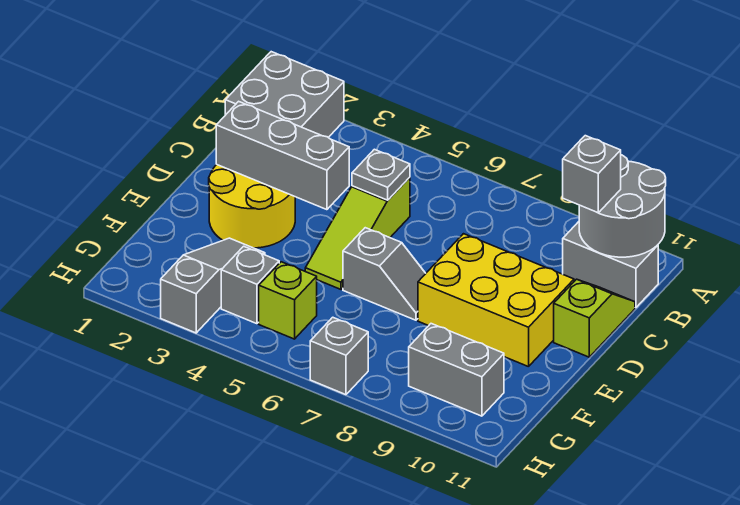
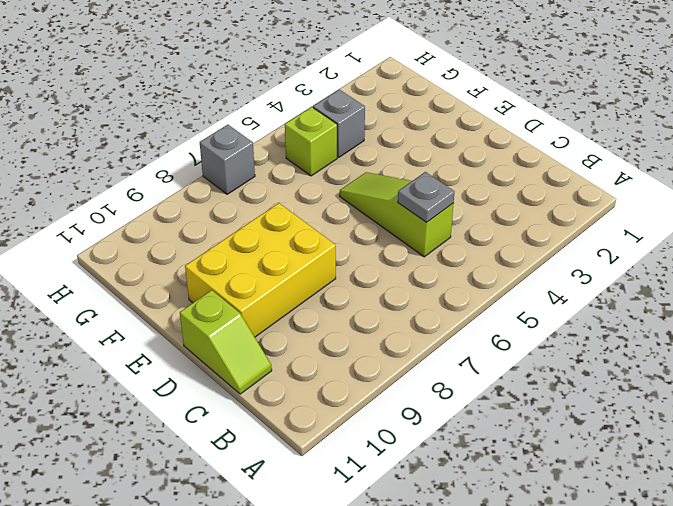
none -> grey brick A1:B2 level 1
none -> grey brick B10:B11 level 1
none -> yellow round brick D2:E3 level 1

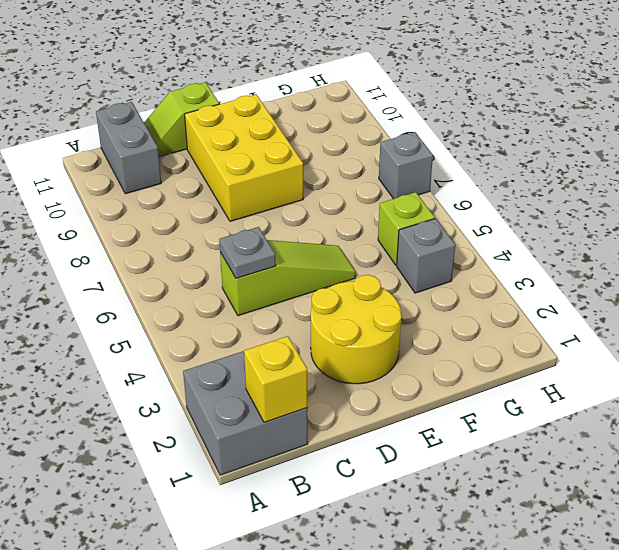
yellow brick B1 level 2 -> none
none -> grey slope E6:E7 level 1 top 6
none -> grey slope F3:H3 level 1 top H
none -> grey brick G9:G10 level 1

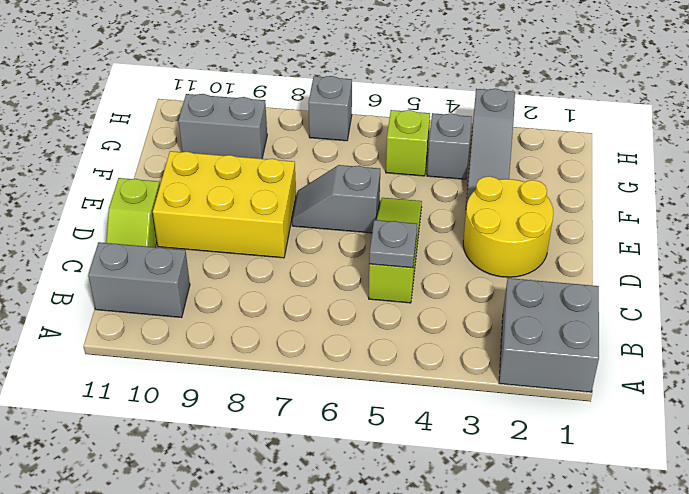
none -> grey round brick A10:B11 level 2
none -> grey brick D2:D4 level 2
none -> grey brick B10 level 3

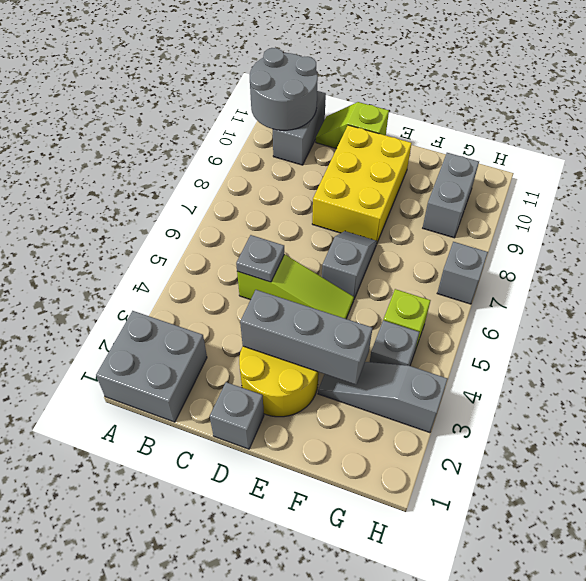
grey brick D1 level 1 -> grey brick B10 level 3
grey brick D3:F3 level 2 -> grey brick D2:D4 level 2

